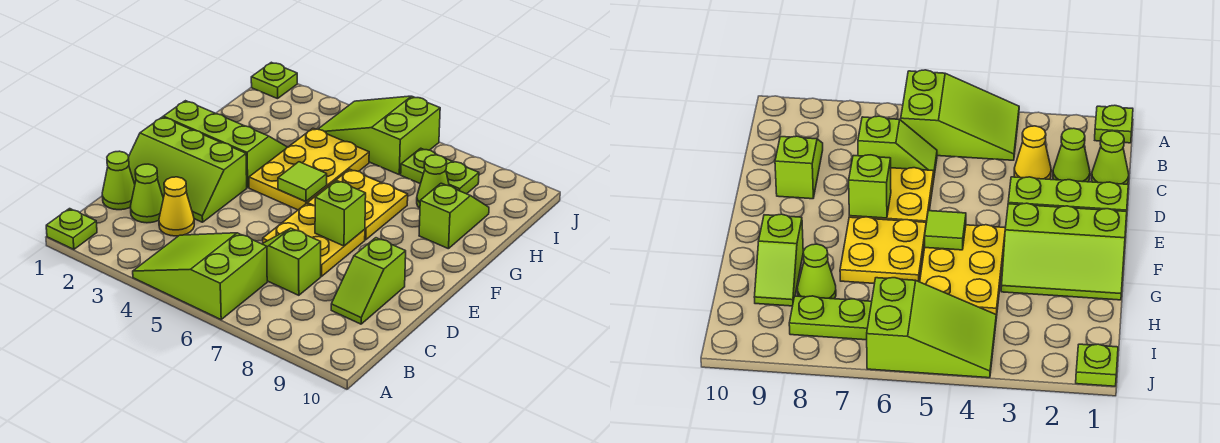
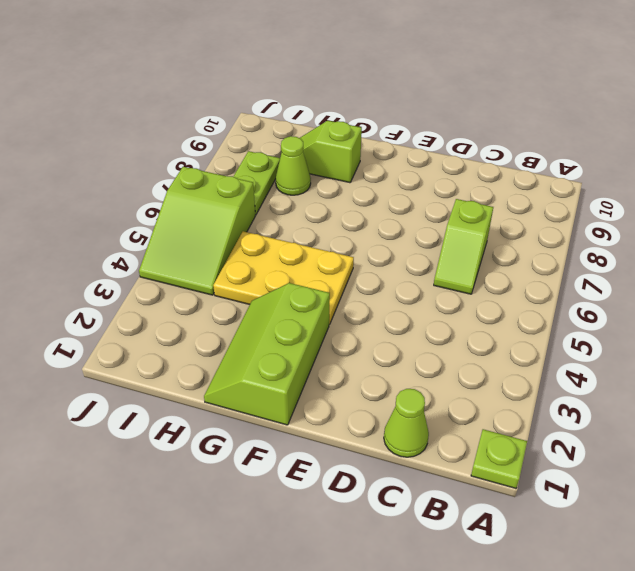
none -> lime slope A4:B6 level 1 top 6
none -> lime cone C2 level 1
none -> yellow cone C3 level 1

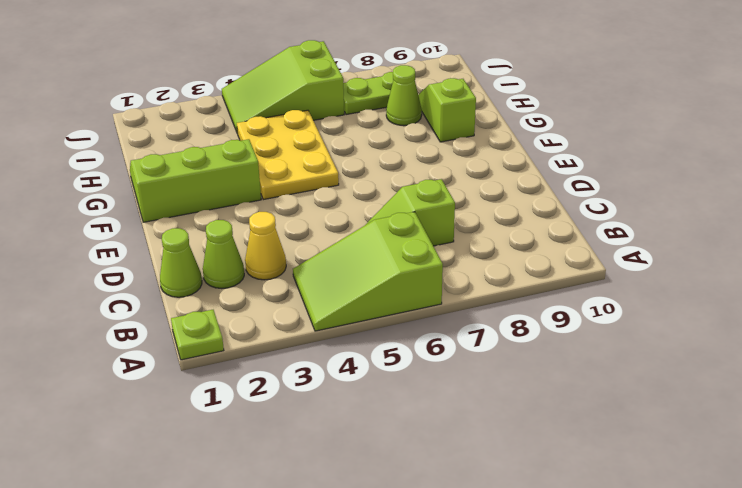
none -> lime slope C9:D9 level 1 top D
none -> lime slope D1:E3 level 1 top E
none -> yellow plate D6:E7 level 1

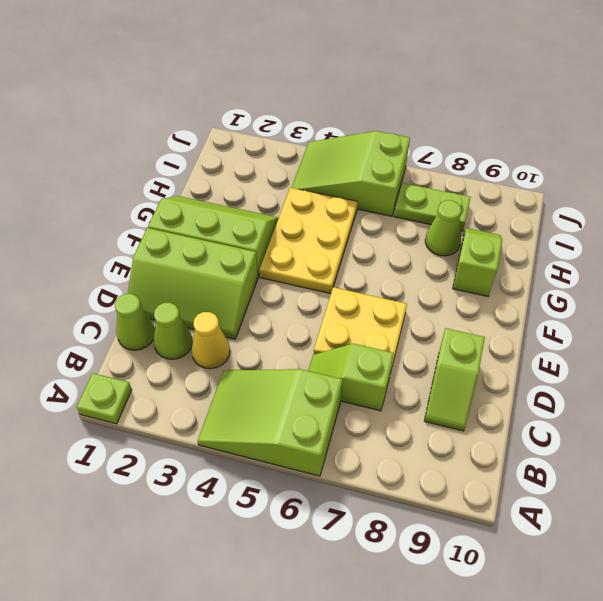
none -> yellow plate F6:G7 level 1
none -> lime plate J1 level 1
none -> lime brick E7 level 2

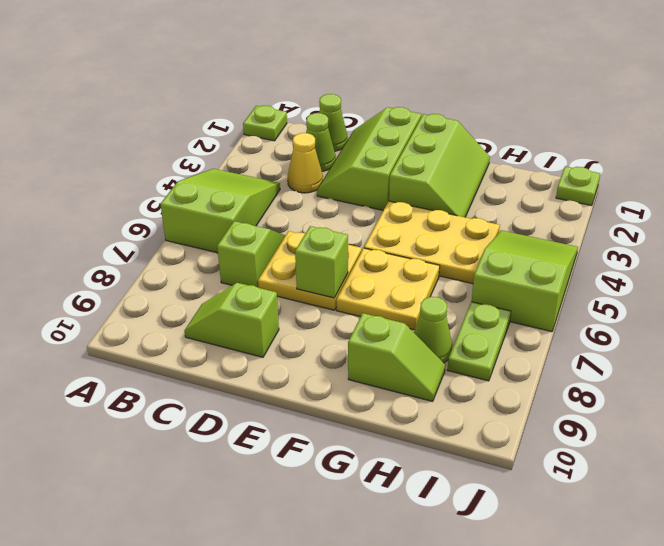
none -> lime tile F5 level 2

